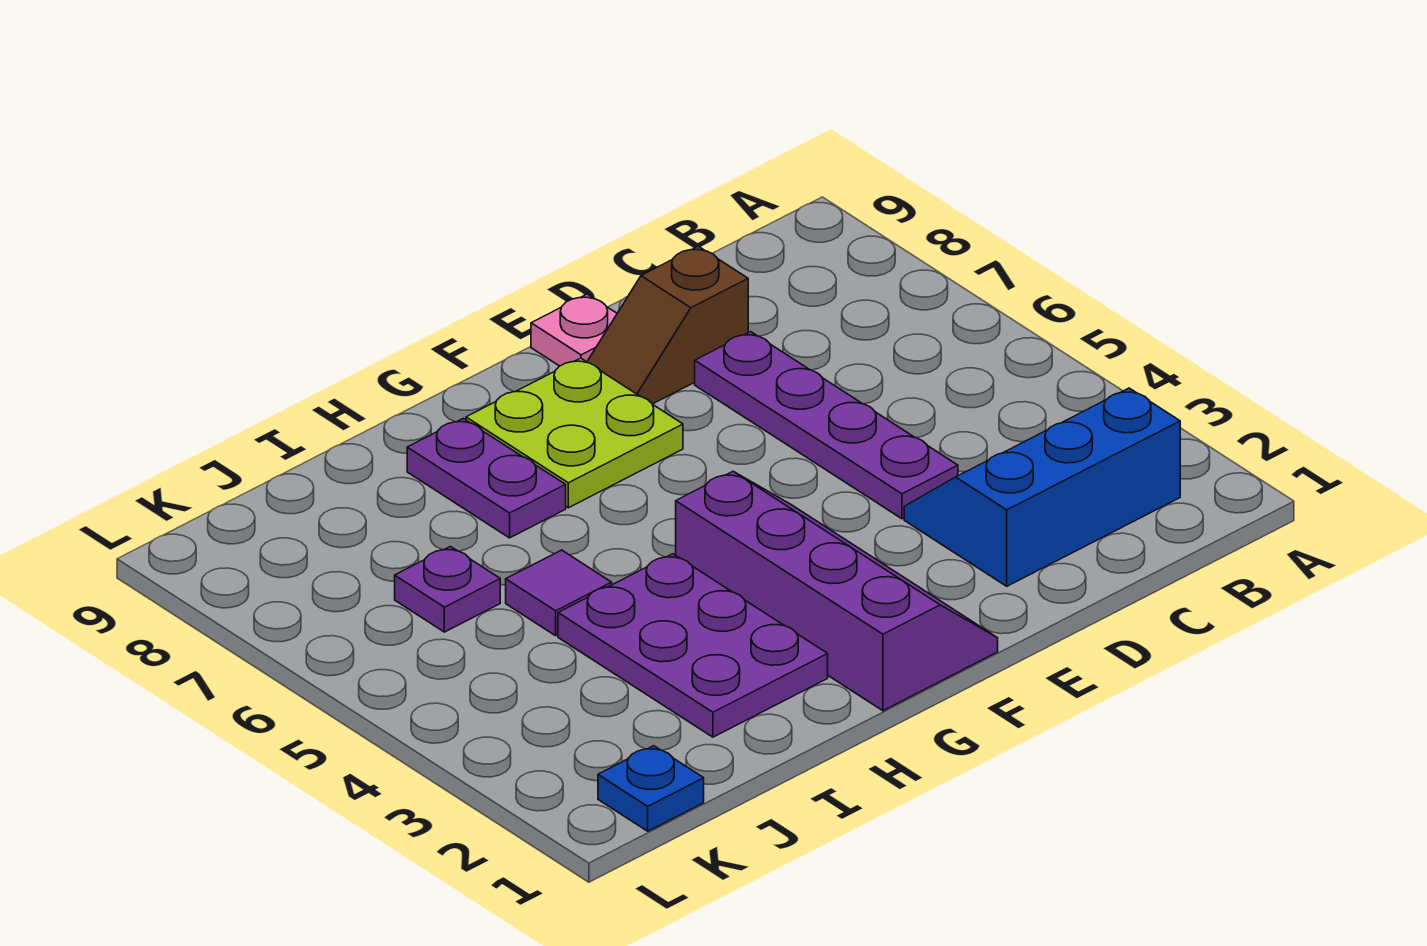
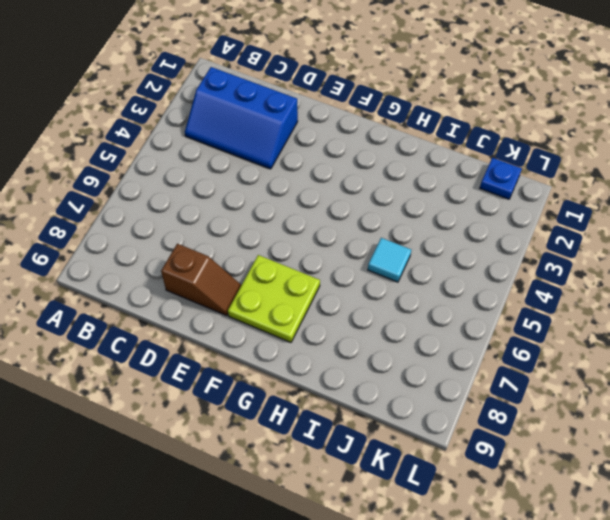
cyan tile I5 level 1 -> purple tile I5 level 1
none -> purple plate D4:D7 level 1
none -> pink plate E9 level 1

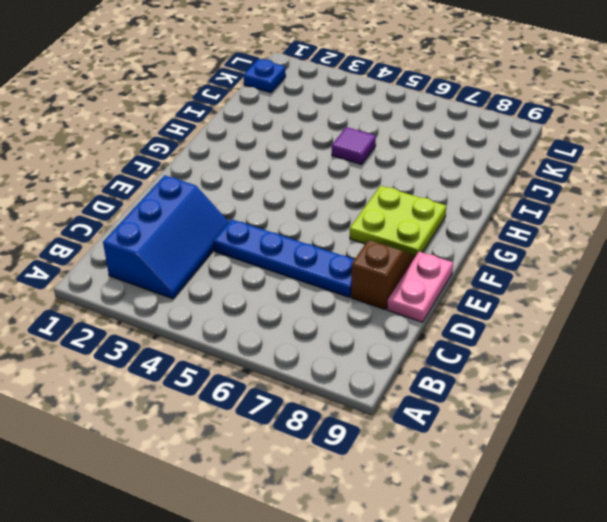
blue plate D4:D7 level 1 -> purple plate D4:D7 level 1
pink plate D9:E9 level 1 -> pink plate E9 level 1
none -> purple slope F1:G4 level 1 top G
none -> purple plate H2:I4 level 1

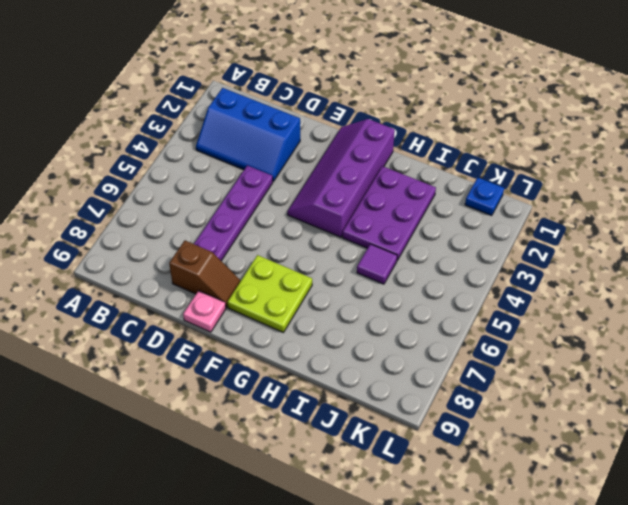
none -> purple plate H7:H8 level 1
none -> purple plate J6 level 1

